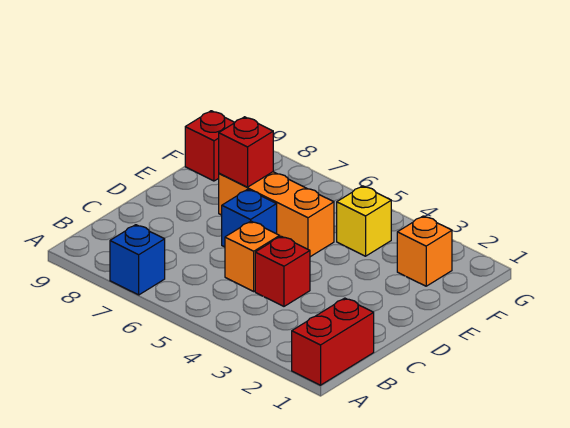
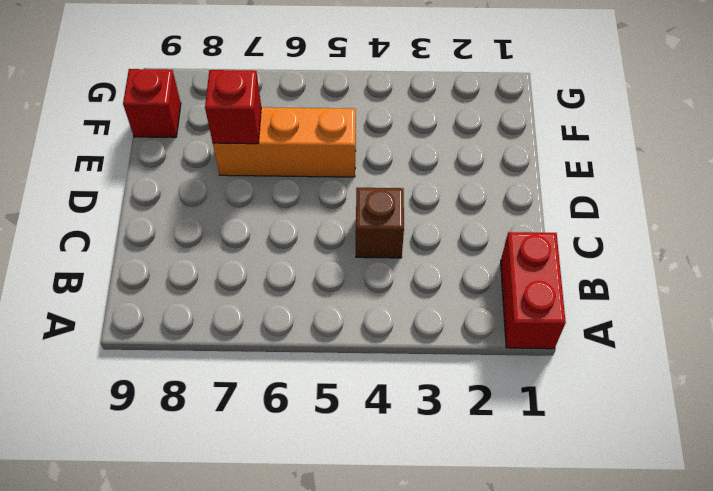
brown brick C4 level 1 -> red brick C4 level 1
none -> blue brick A7 level 1
none -> orange brick C5 level 1

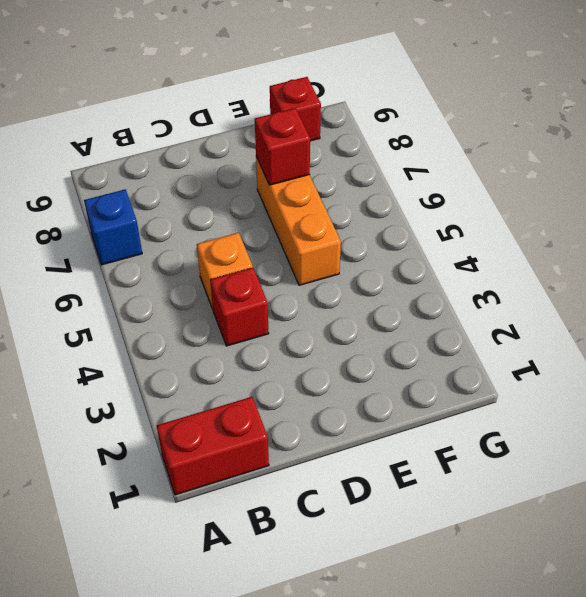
none -> blue brick D6 level 1
none -> orange brick F2 level 1

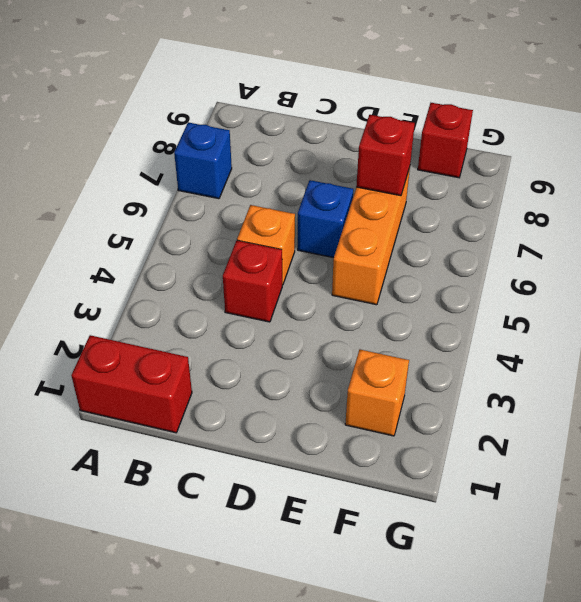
none -> yellow brick F4 level 1

